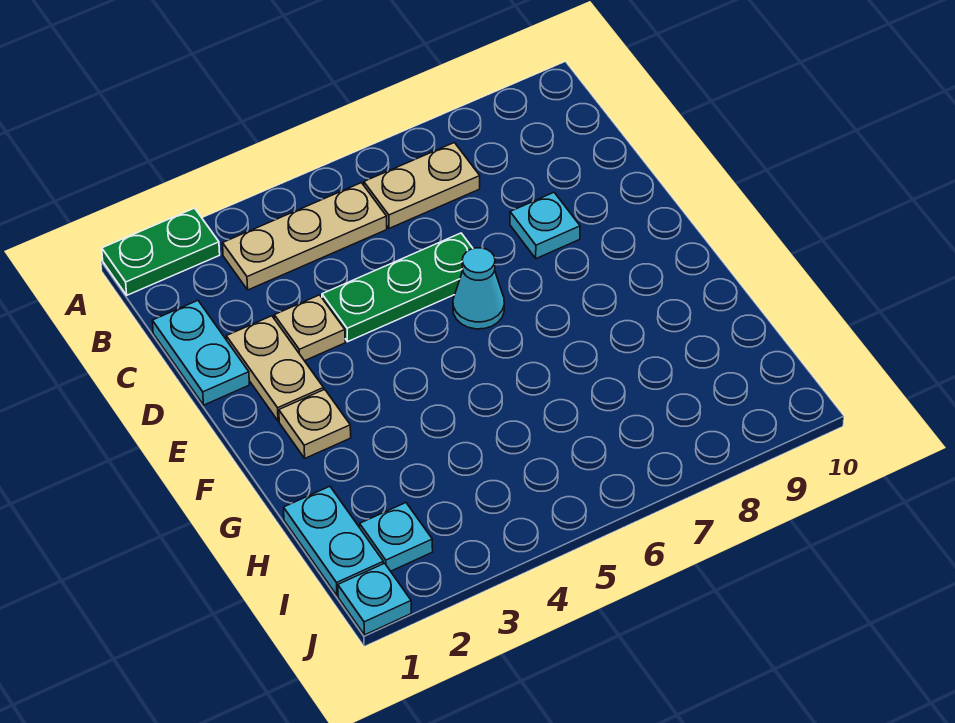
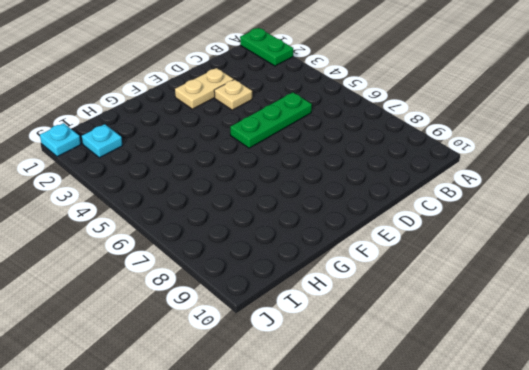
green plate C5:E5 level 1 -> green plate D4:D6 level 1
none -> tan plate B3:B5 level 1
none -> tan plate B6:B7 level 1
none -> cyan plate C1:D1 level 1

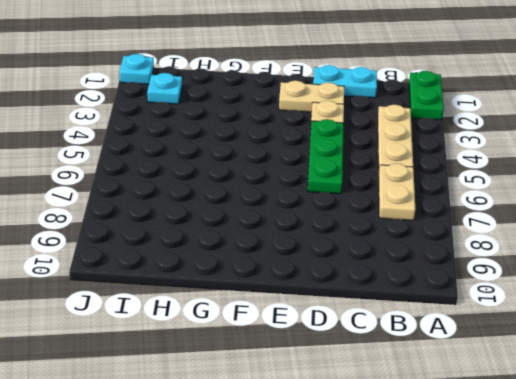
none -> cyan plate D8 level 1
none -> cyan cone E6 level 1
none -> tan plate F2 level 1

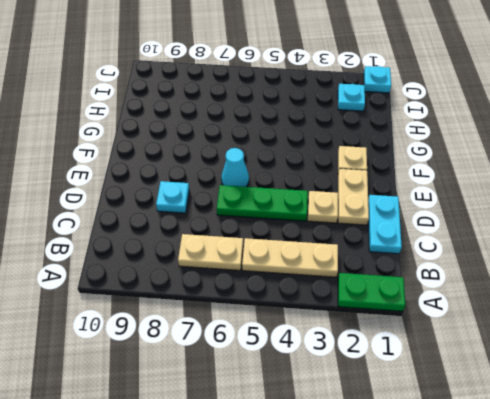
none -> cyan plate H1:I1 level 1

